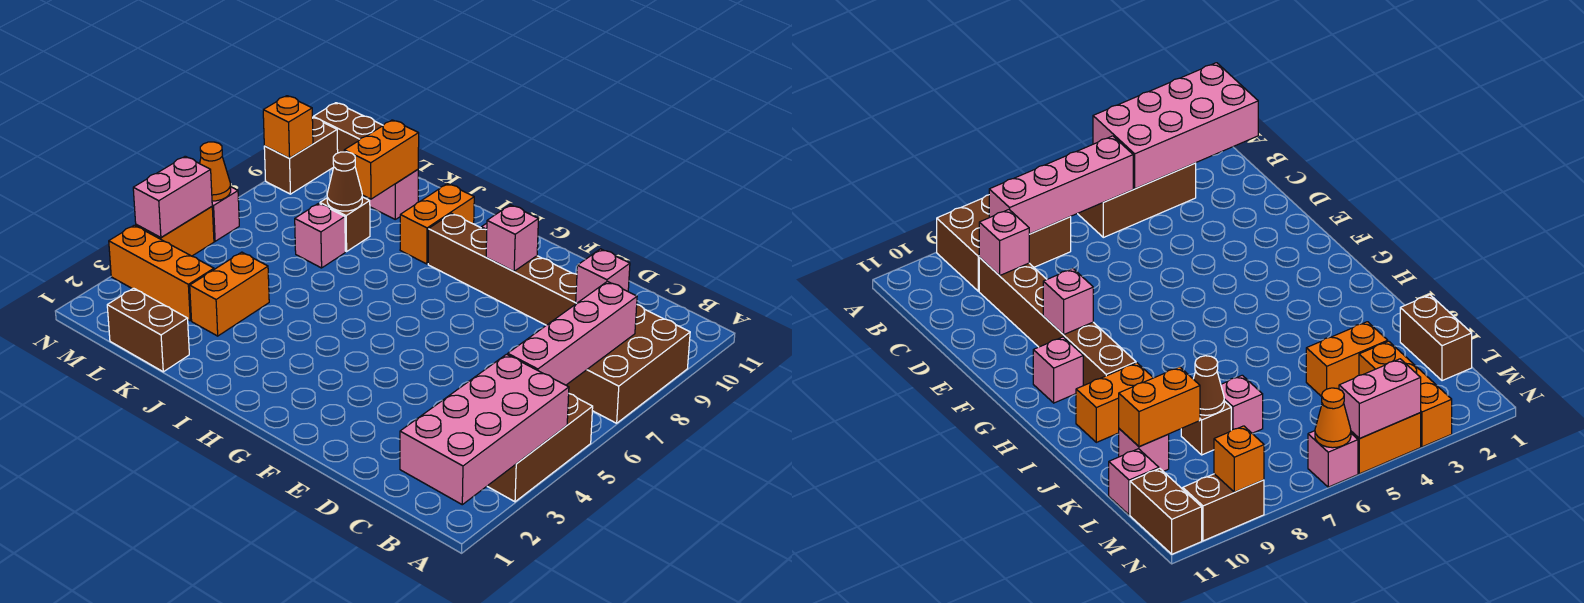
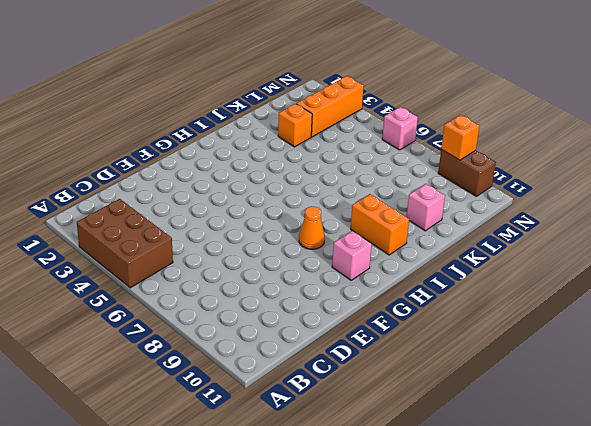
orange cone G8 level 1 -> orange cone N6 level 2
orange brick K3 level 1 -> orange brick K3:K4 level 1
none -> brown brick A7:B9 level 1
none -> brown brick C9:H9 level 1
none -> brown brick K1:L1 level 1

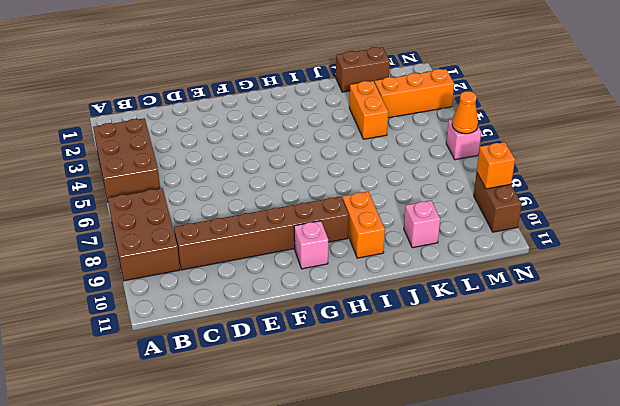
none -> pink brick K7 level 1
none -> brown brick K8 level 1
none -> pink brick L11 level 1

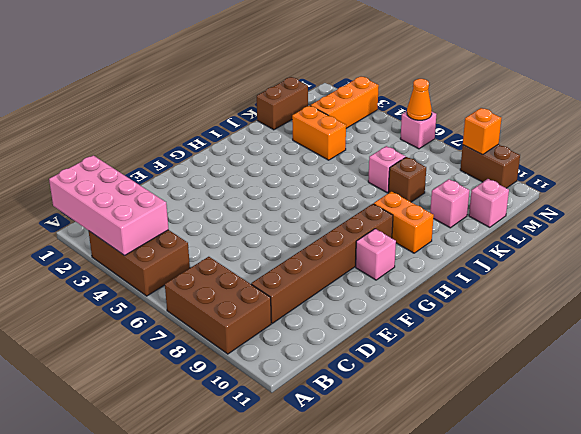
none -> brown brick M11:N11 level 1
none -> orange brick N4:N5 level 1
none -> pink brick B5:B8 level 2

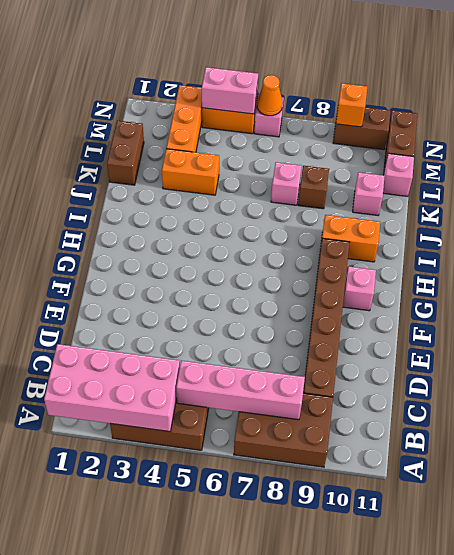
none -> pink brick C9 level 2
none -> pink brick F9 level 2
none -> brown cone K8 level 2

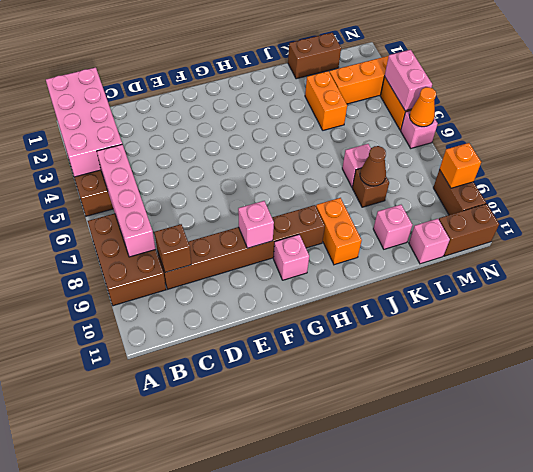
brown brick C9 level 2 -> pink brick C9 level 2
none -> orange brick K9:K10 level 2

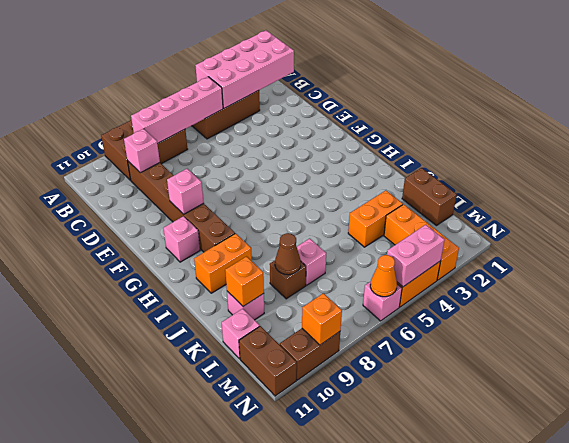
orange brick K10 level 2 -> orange brick K9:K10 level 2

